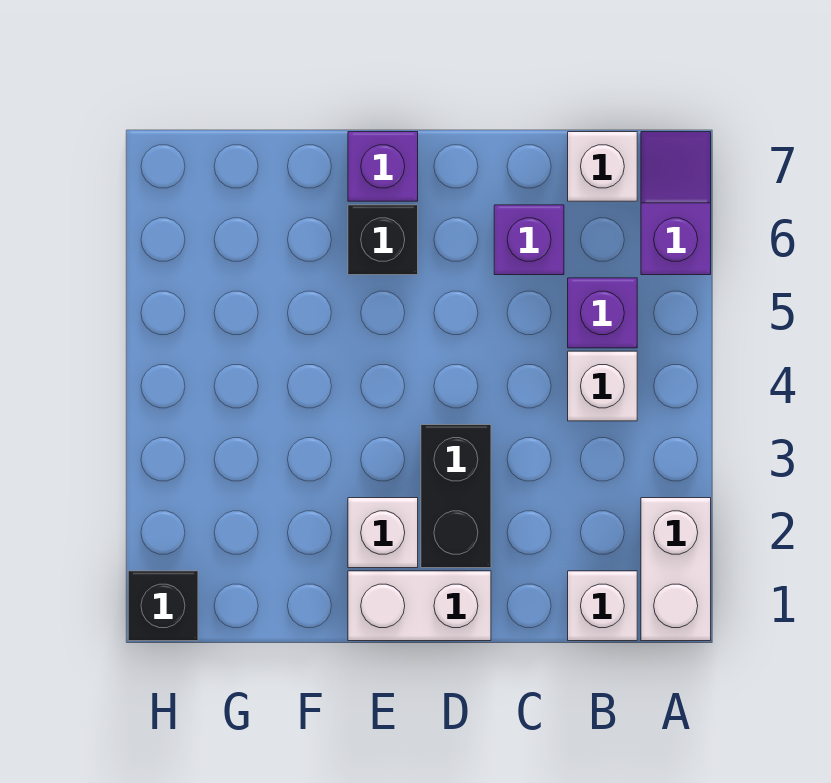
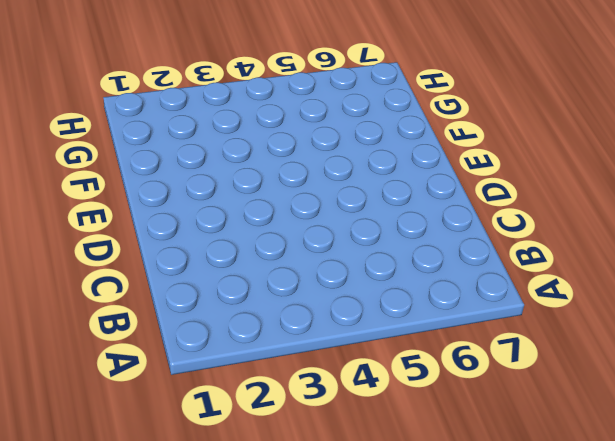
none -> white brick A1:A2 level 1
none -> purple slope A6:A7 level 1 top 6
none -> white brick B1 level 1

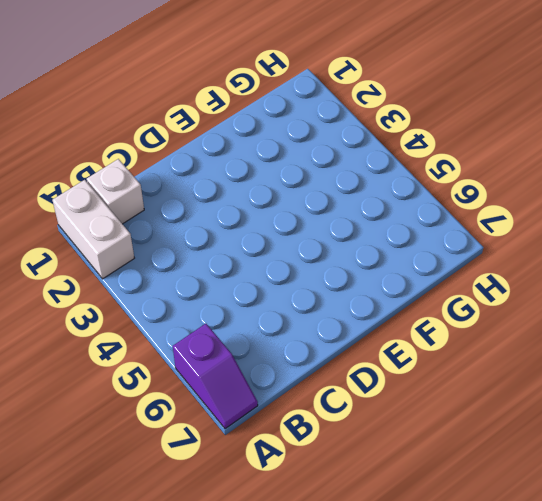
none -> white brick B4 level 1
none -> purple brick B5 level 1
none -> white brick B7 level 1

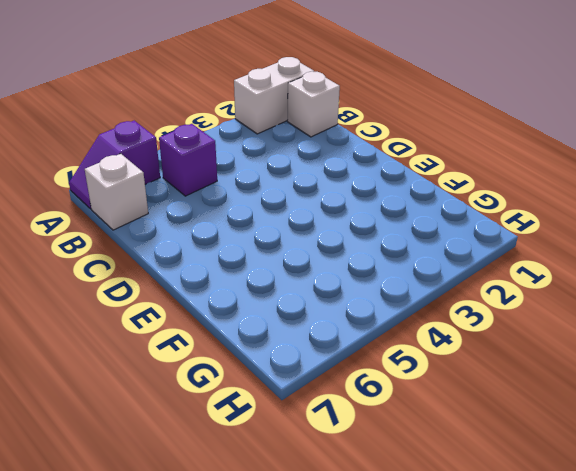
none -> white brick B4 level 1
none -> purple brick C6 level 1
none -> white brick D1:E1 level 1

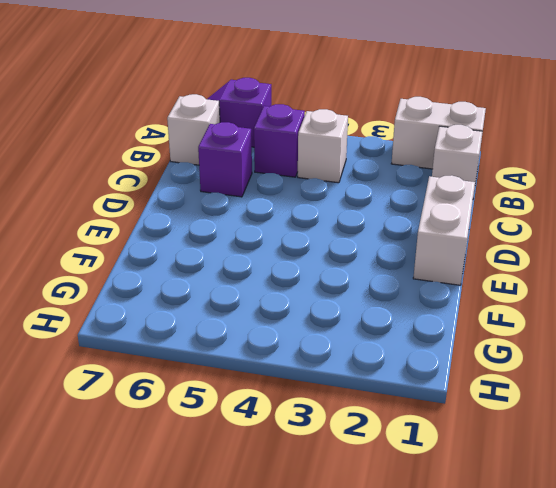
none -> black brick D2:D3 level 1
none -> white brick E2 level 1
none -> black brick E6 level 1

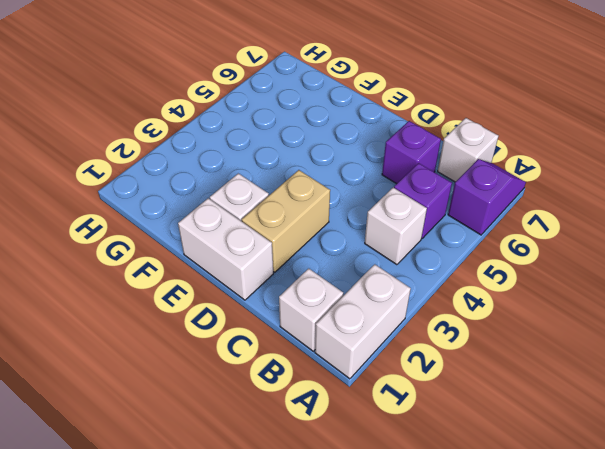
tan brick D2:D3 level 1 -> black brick D2:D3 level 1
none -> black brick E6 level 1
none -> purple brick E7 level 1
none -> black brick H1 level 1

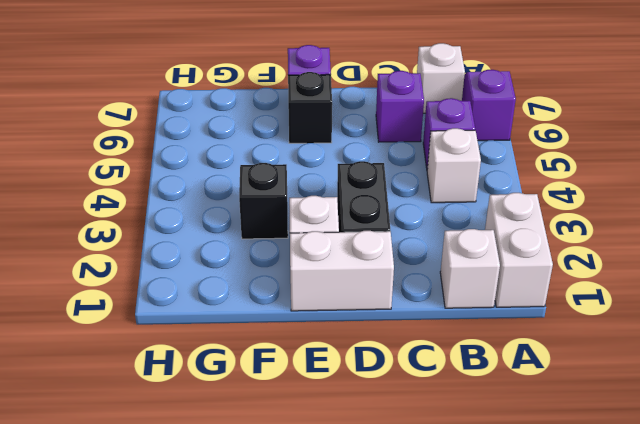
black brick F3 level 1 -> black brick H1 level 1

